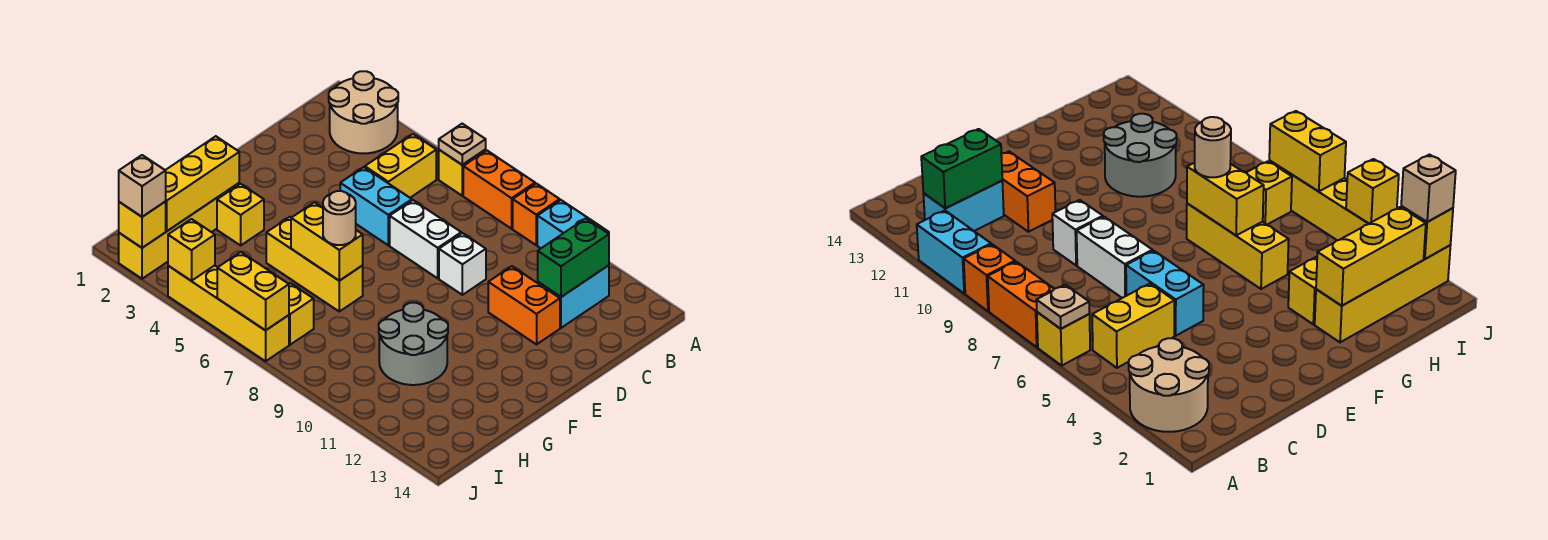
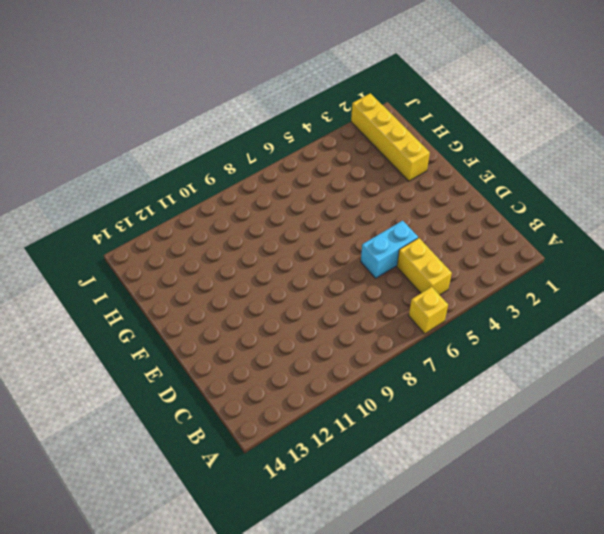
none -> tan round brick A2:B3 level 1
none -> orange brick A7:A8 level 1
none -> orange brick A9 level 1

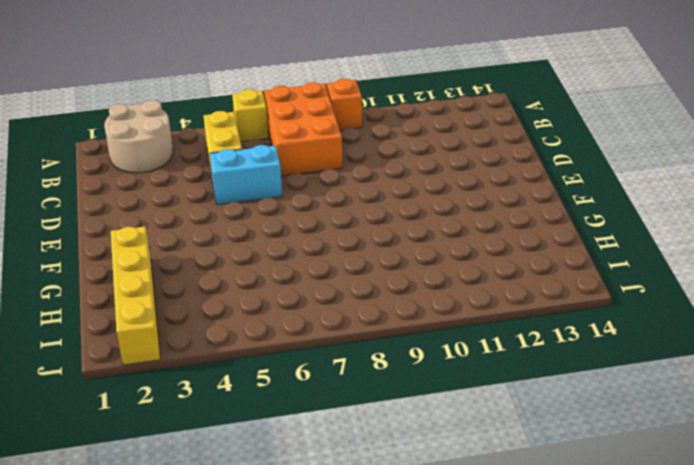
orange brick A7:C8 level 1 -> orange brick A7:A8 level 1
none -> cyan brick A10:A11 level 1
none -> cyan brick B12:C12 level 1
none -> white brick D7:D8 level 1

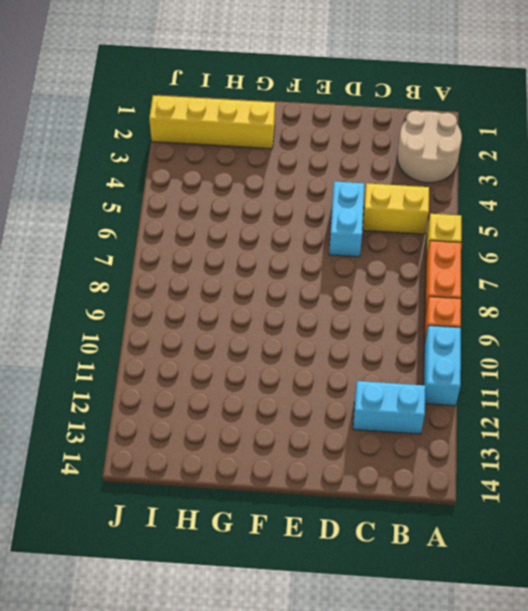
none -> white brick D7:D8 level 1
none -> white brick D9 level 1
none -> orange brick D11:D12 level 1

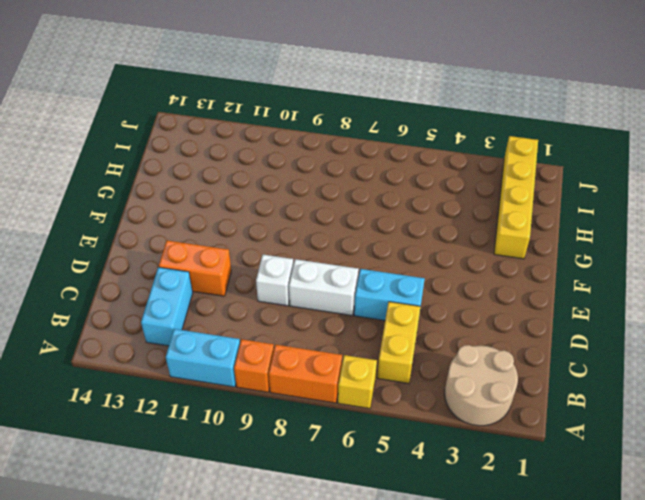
none -> yellow brick G3 level 1
none -> yellow brick G5:G7 level 1
none -> grey round brick G10:H11 level 1

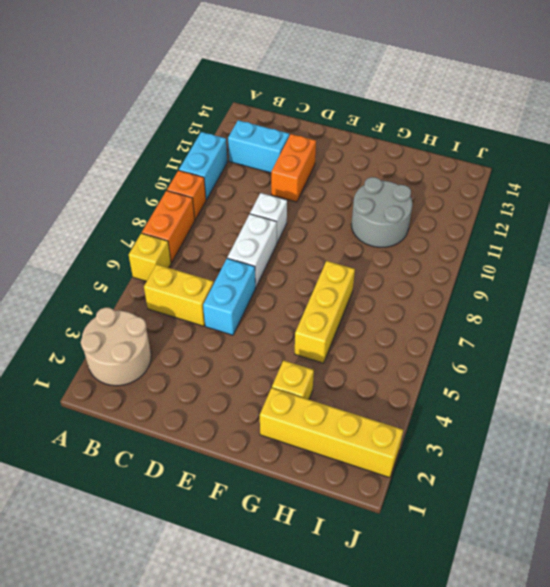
none -> yellow brick I7 level 1
none -> yellow brick J4:J7 level 1
none -> tan plate A6 level 2

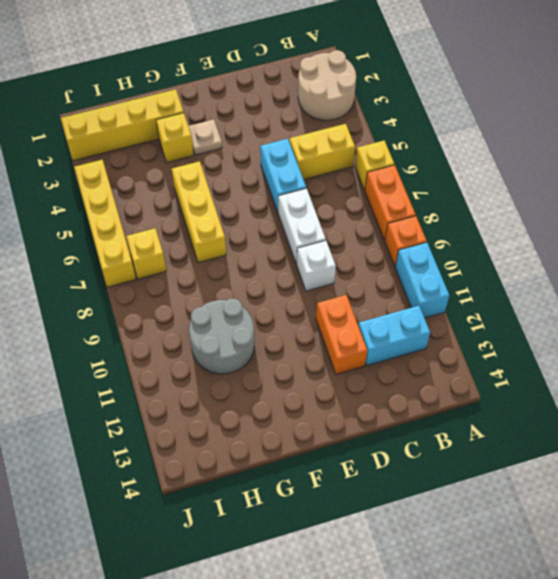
tan plate F3 level 1 -> tan plate A6 level 2
none -> green brick B12:C12 level 2
none -> yellow brick G2:I2 level 2
none -> yellow brick G6:G7 level 2

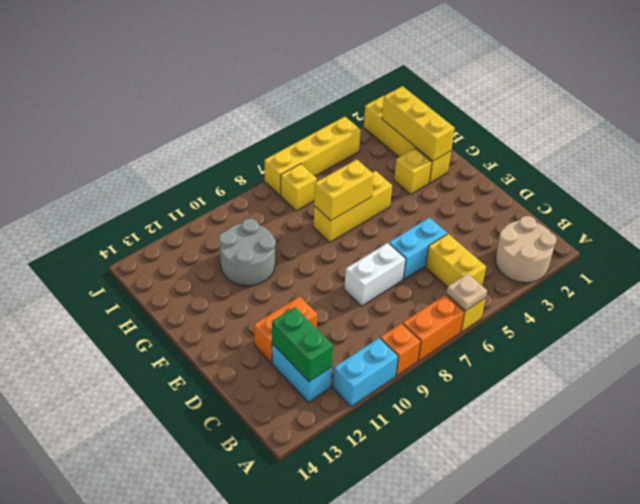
none -> white brick D9 level 1
none -> yellow brick J2 level 2
none -> yellow brick J4 level 2

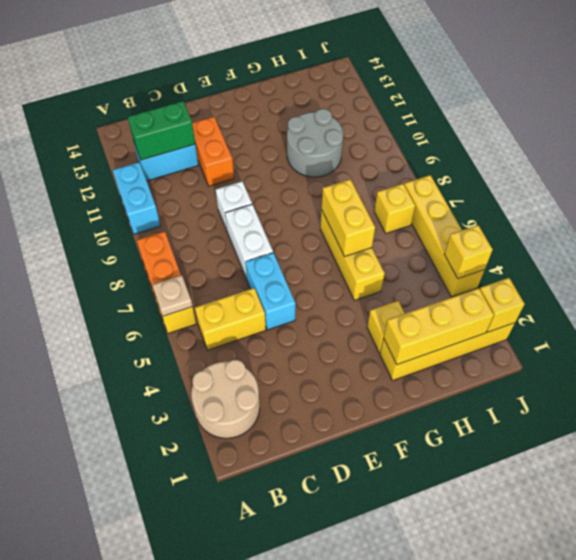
none -> orange brick A9 level 1
none -> yellow brick J6:J7 level 2
none -> tan round brick G7 level 3

